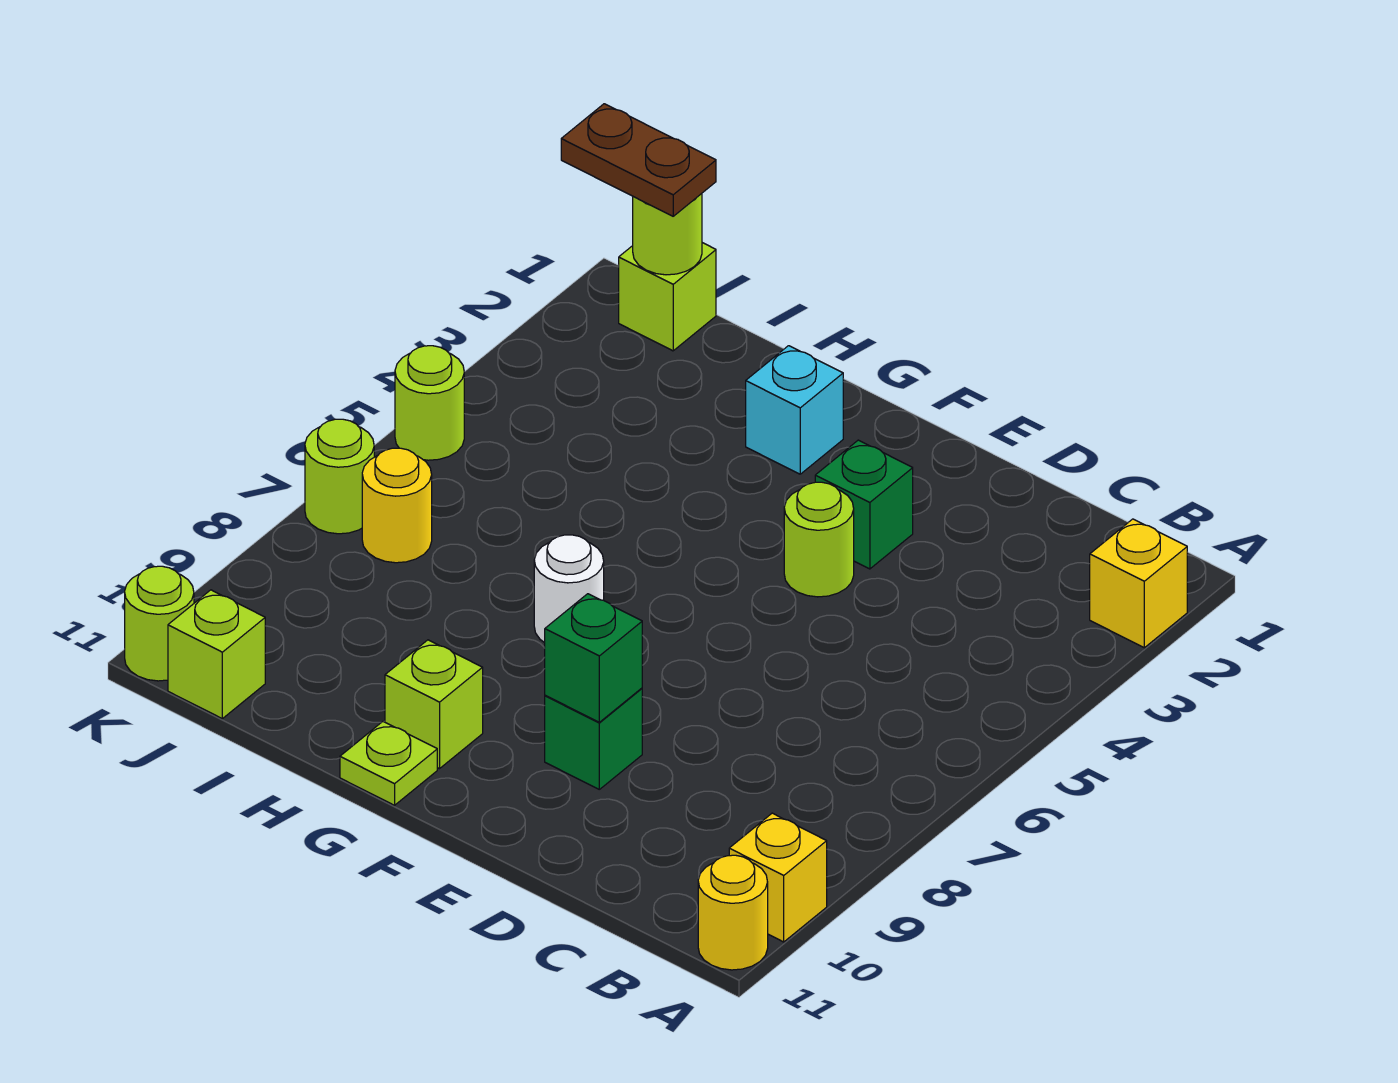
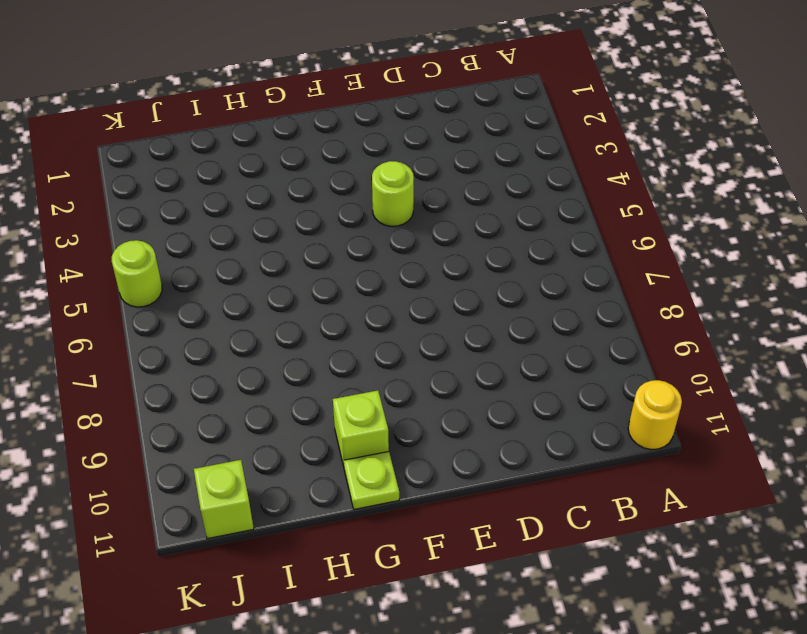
none -> yellow brick A2 level 1
none -> yellow brick A10 level 1
none -> green brick E3 level 1

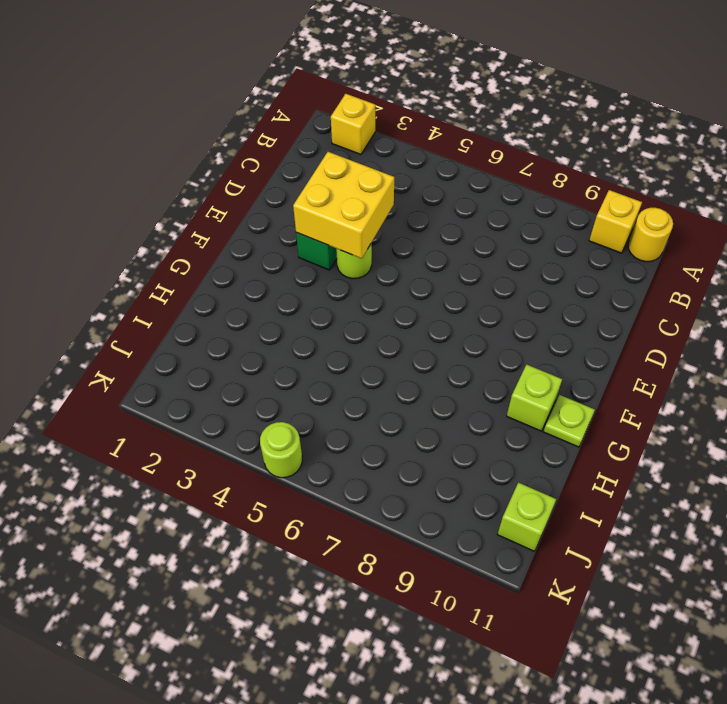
yellow brick D3:E4 level 2 -> none
none -> green brick E9 level 1
none -> cyan brick G2 level 1
none -> white round brick G7 level 1

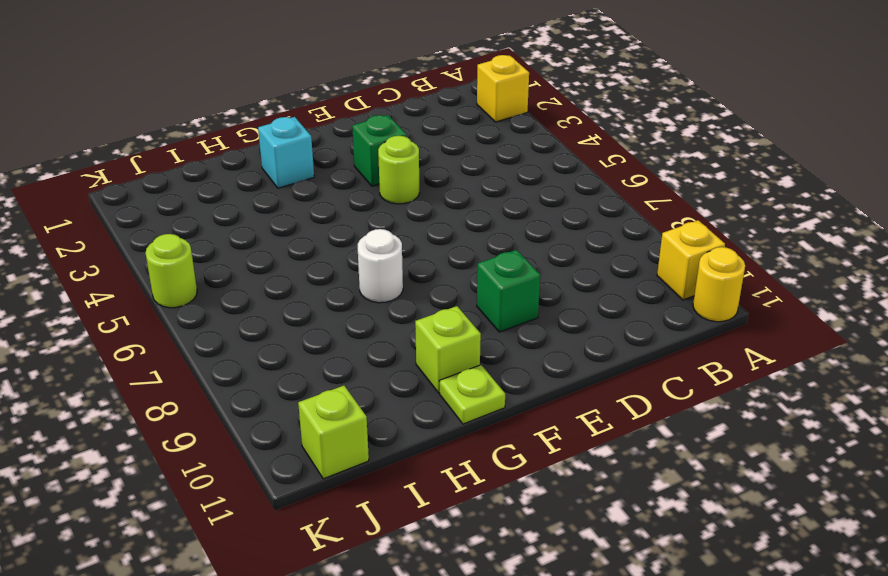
none -> lime brick J1 level 1
none -> yellow round brick J7 level 1
none -> lime round brick K7 level 1

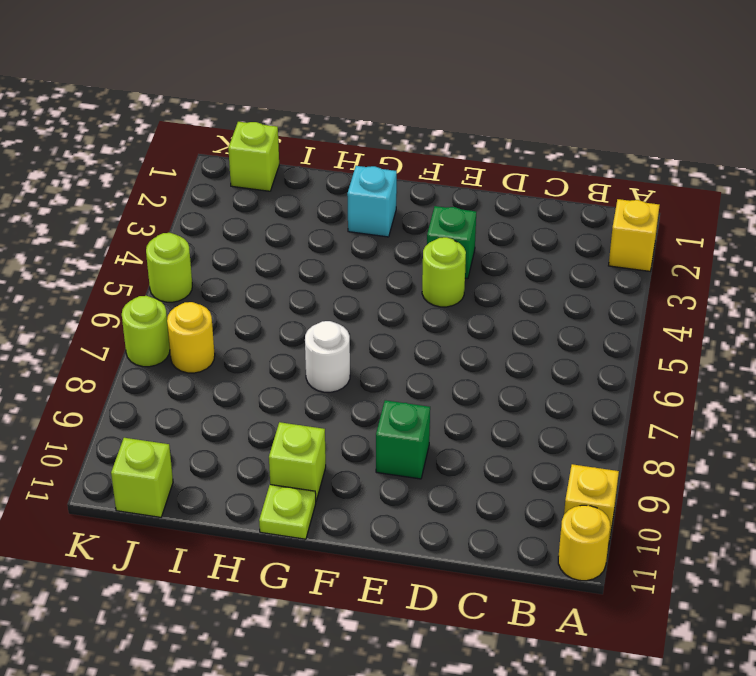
none -> lime round brick K11 level 1
none -> green brick E9 level 2
none -> lime round brick J1 level 2

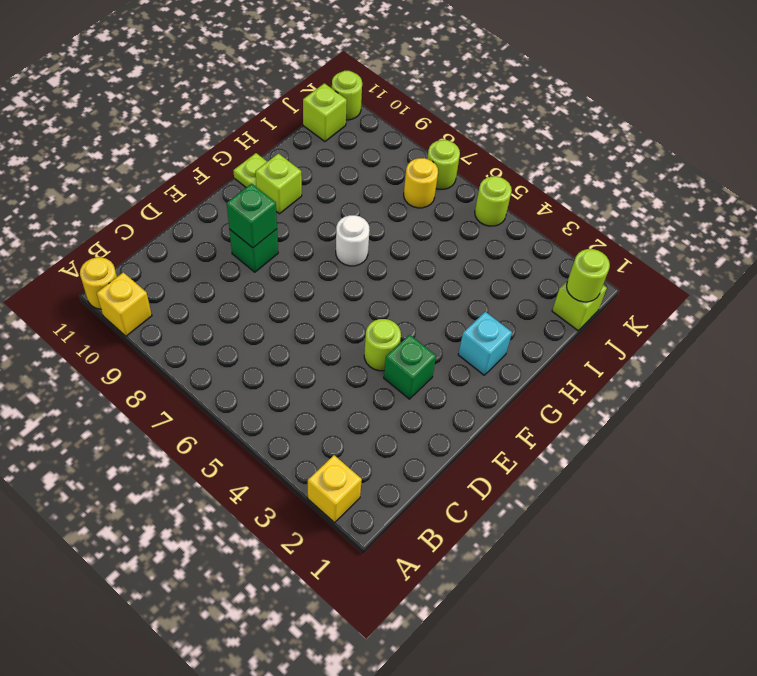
none -> brown plate J1:K1 level 3

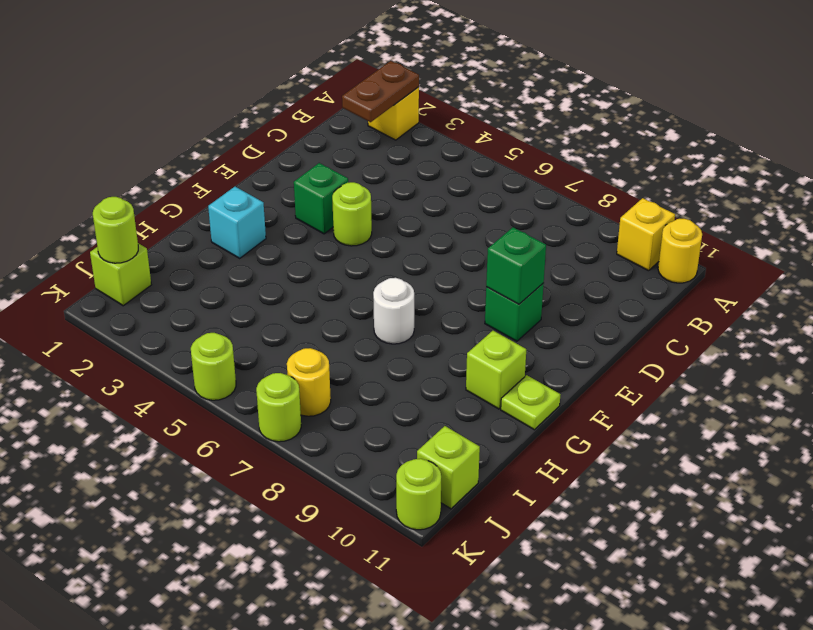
brown plate A2:B2 level 2 -> brown plate J1:K1 level 3

